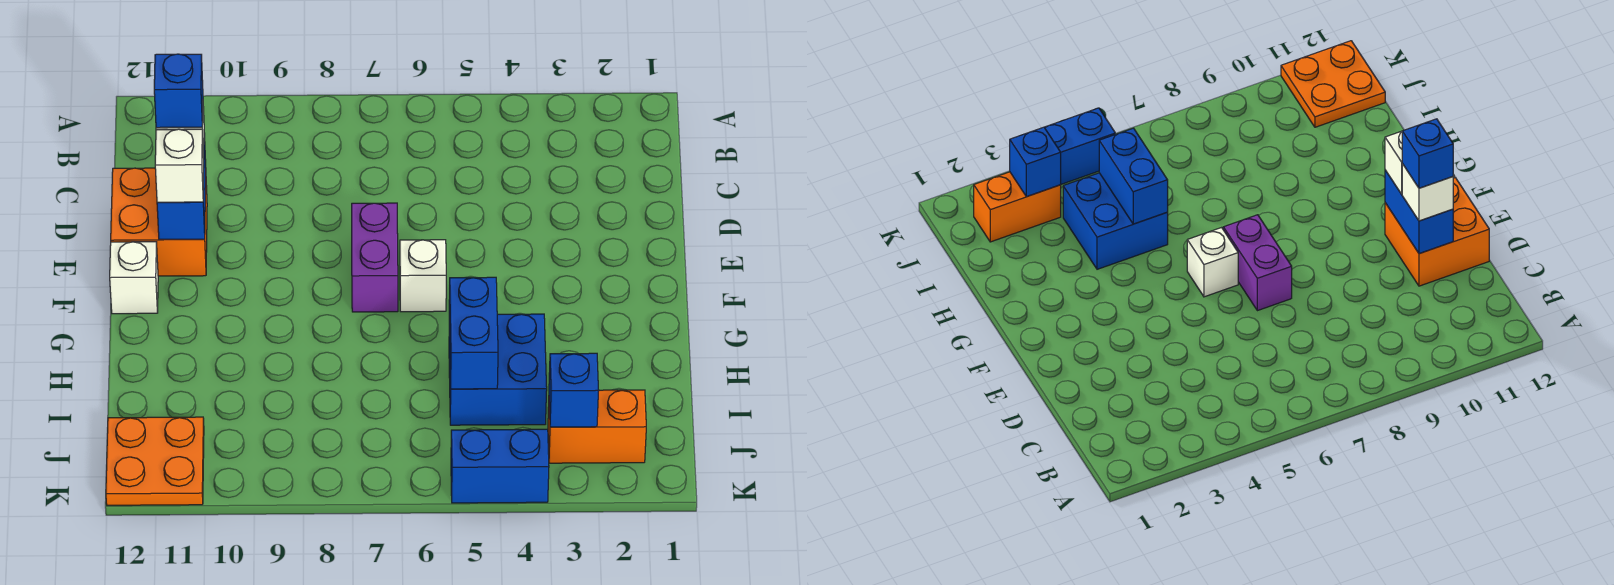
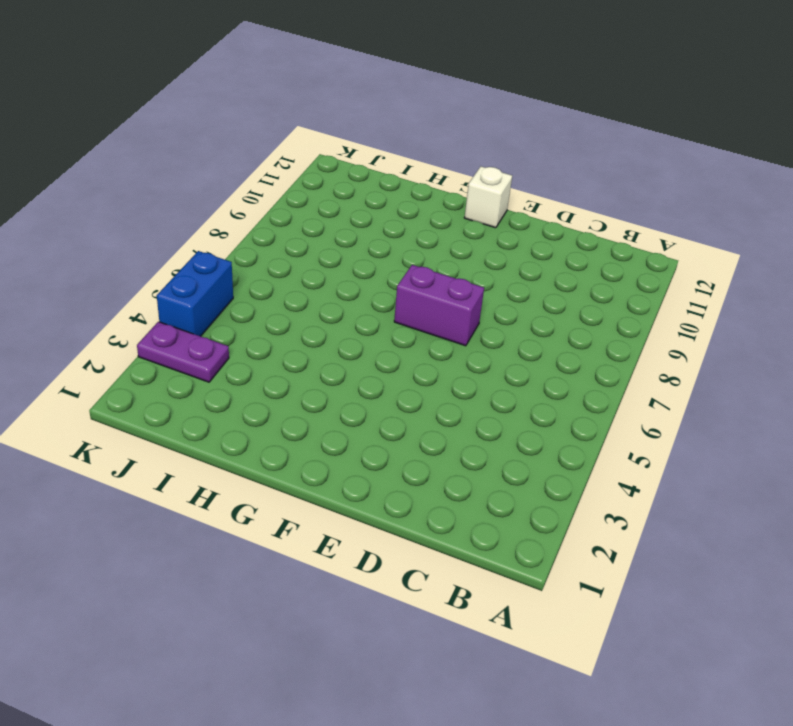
purple plate J3:K3 level 1 -> orange brick J2:J3 level 1
none -> orange brick D11:E12 level 1
none -> white brick F6 level 1
none -> blue brick H4:I5 level 1

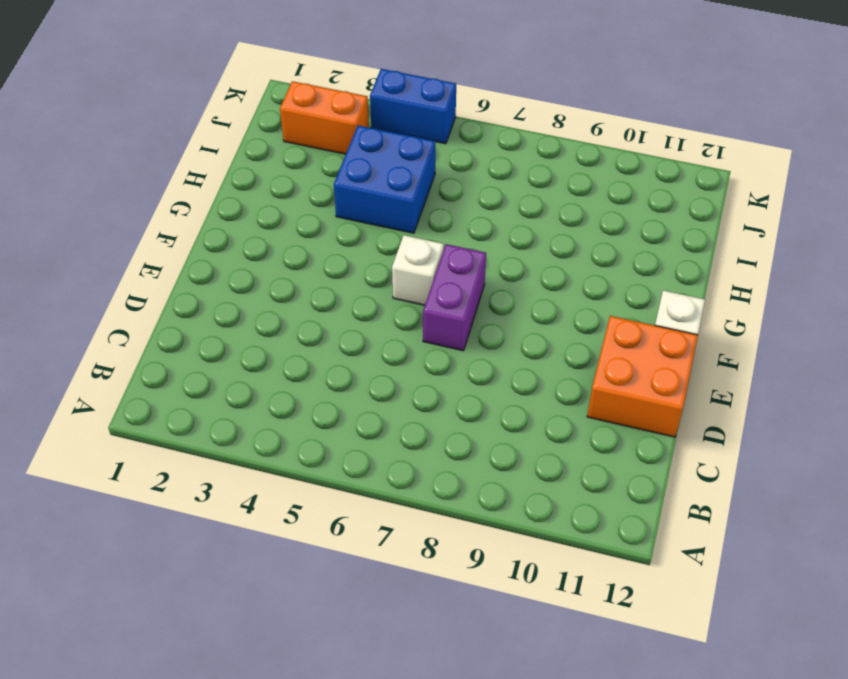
none -> orange plate J11:K12 level 1
none -> blue brick D11:E11 level 2
none -> blue brick H5:I5 level 2

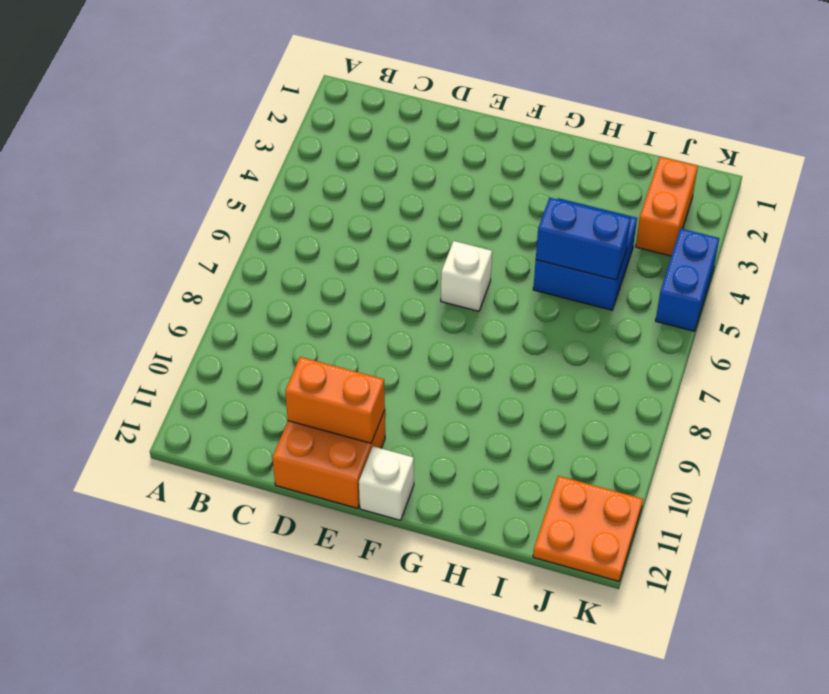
orange brick D11:E11 level 2 -> blue brick D11:E11 level 2
none -> purple brick E7:F7 level 1
none -> blue brick J3 level 2
none -> white brick D11 level 3

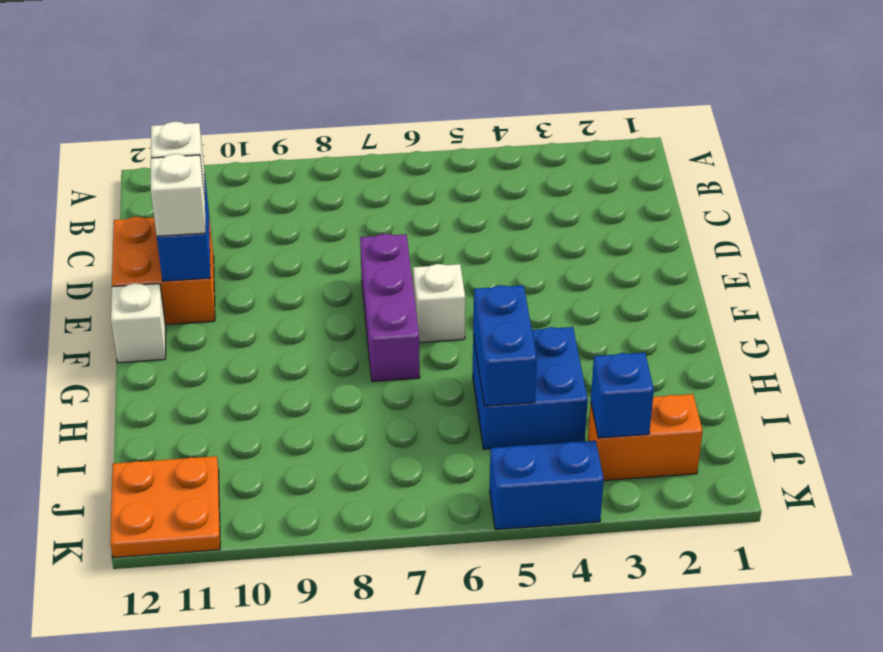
purple brick E7:G7 level 1 -> purple brick E7:F7 level 1
none -> blue brick D11 level 4

